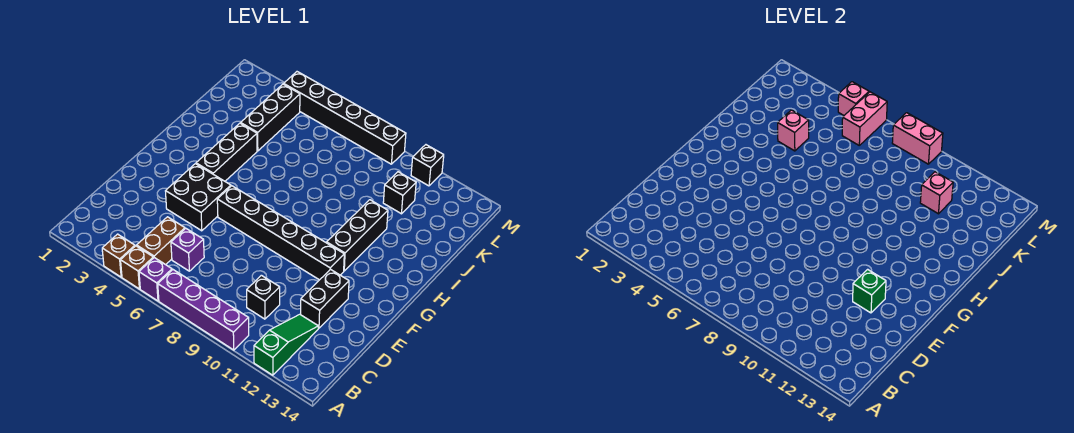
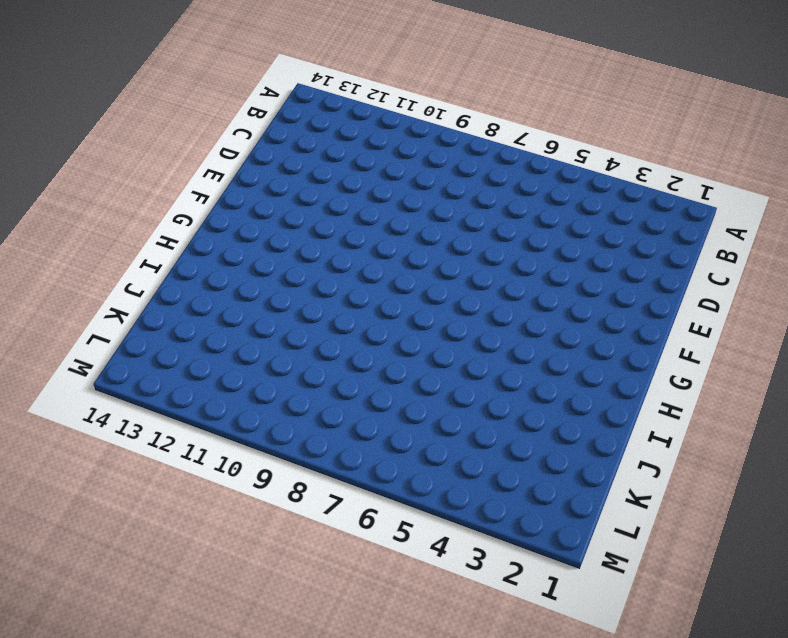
none -> brown brick A4 level 1
none -> brown brick A5 level 1
none -> purple brick A6 level 1

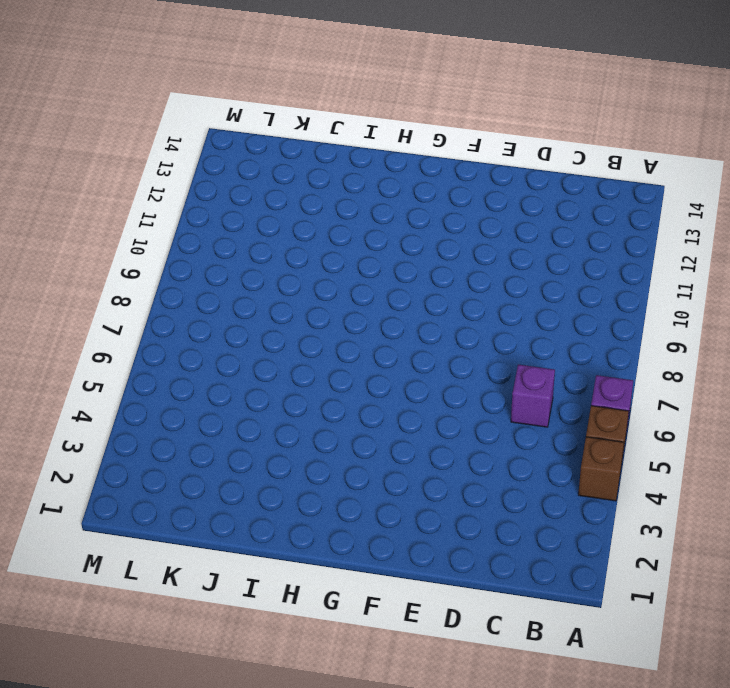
none -> purple brick A7:A10 level 1
none -> green slope A12:C12 level 1 top A
none -> brown brick B5:C5 level 1

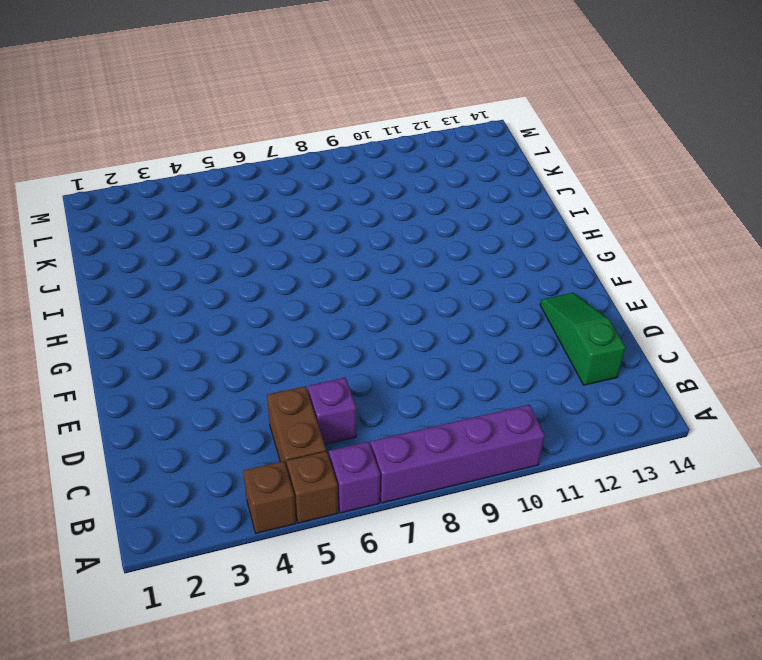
green slope C13:E13 level 1 top C -> green slope A12:C12 level 1 top A
none -> black brick C10 level 1
none -> black brick D12:E12 level 1
none -> black brick E4:F5 level 1

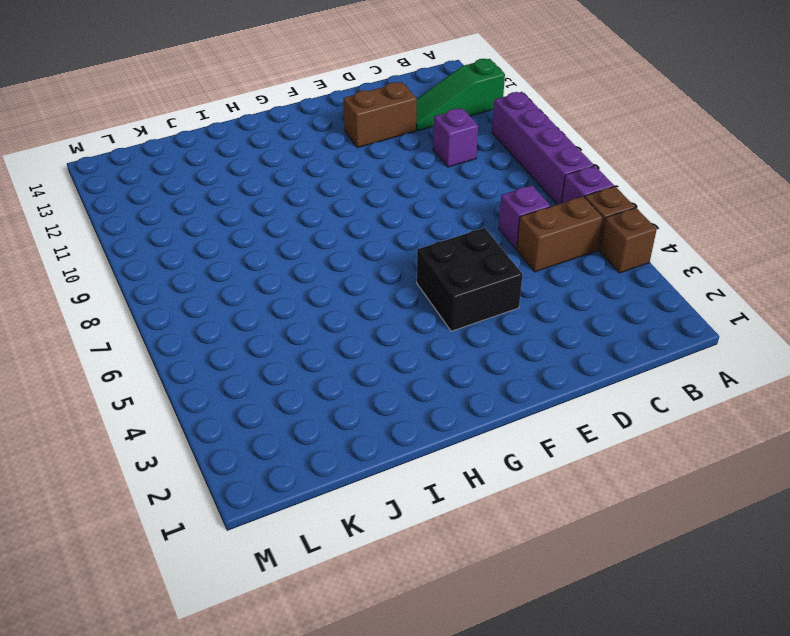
purple brick C10 level 1 -> black brick C10 level 1
brown brick D12:E12 level 1 -> black brick D12:E12 level 1
none -> black brick F6:F11 level 1
none -> black brick G4:I4 level 1
none -> black brick G11:I11 level 1

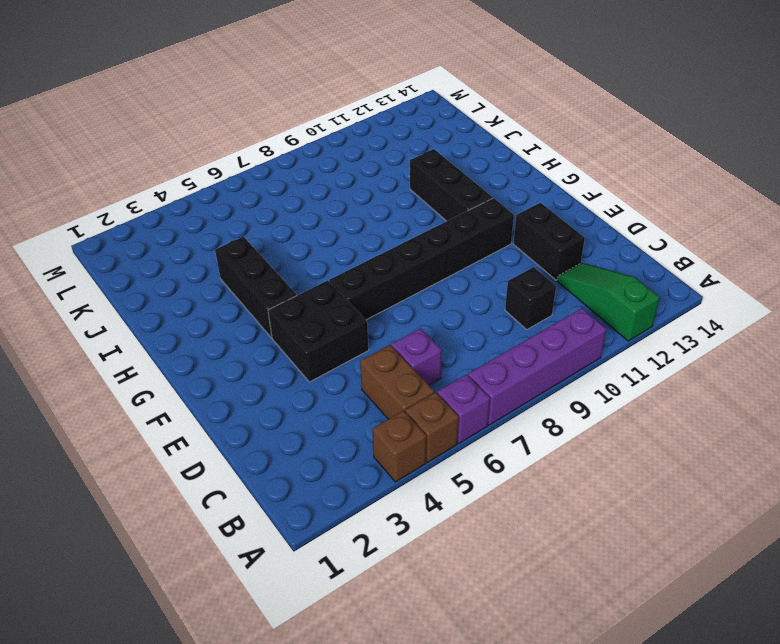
none -> black brick J4:L4 level 1
none -> black brick K11 level 1
none -> black brick M4:M9 level 1

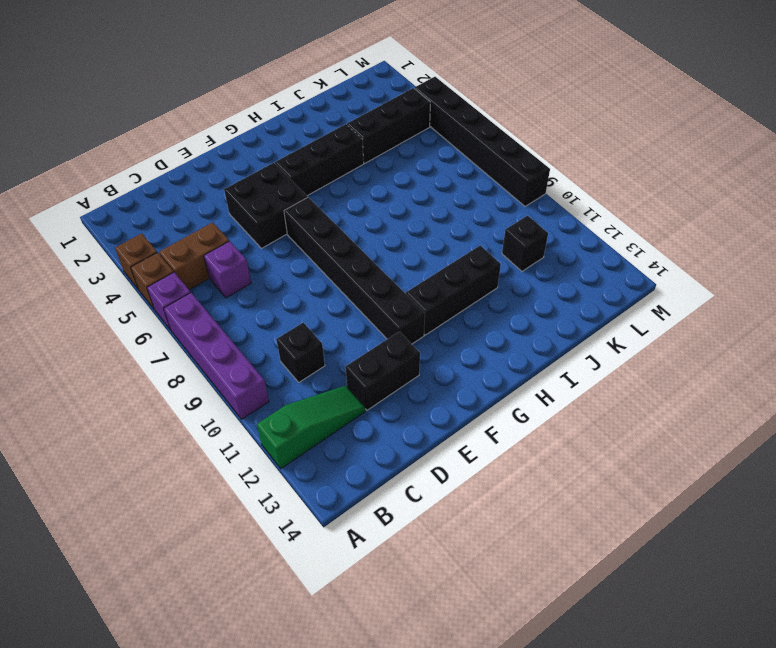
none -> black brick M11 level 1
none -> green brick E12 level 2
none -> pink brick J4 level 2

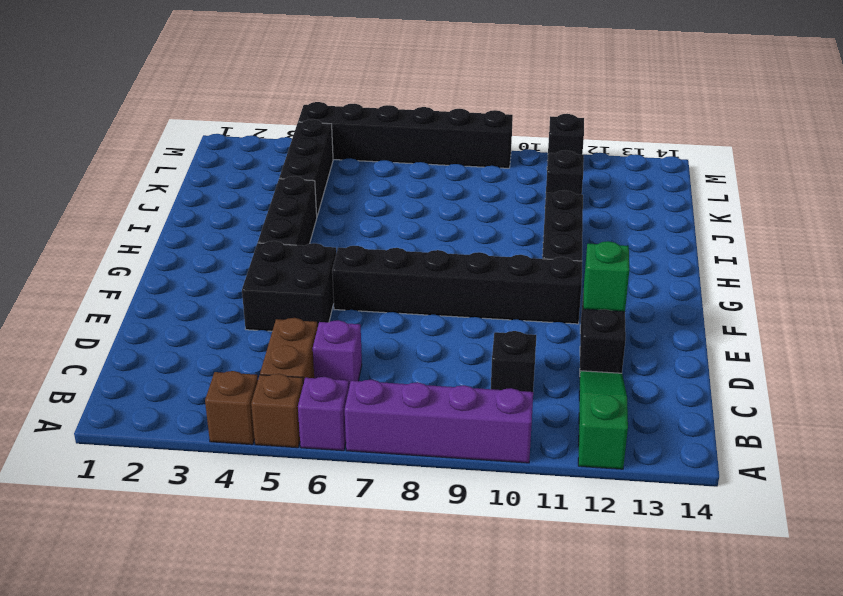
none -> pink brick J4 level 2
none -> pink brick K11 level 2
none -> pink brick L6:M6 level 2

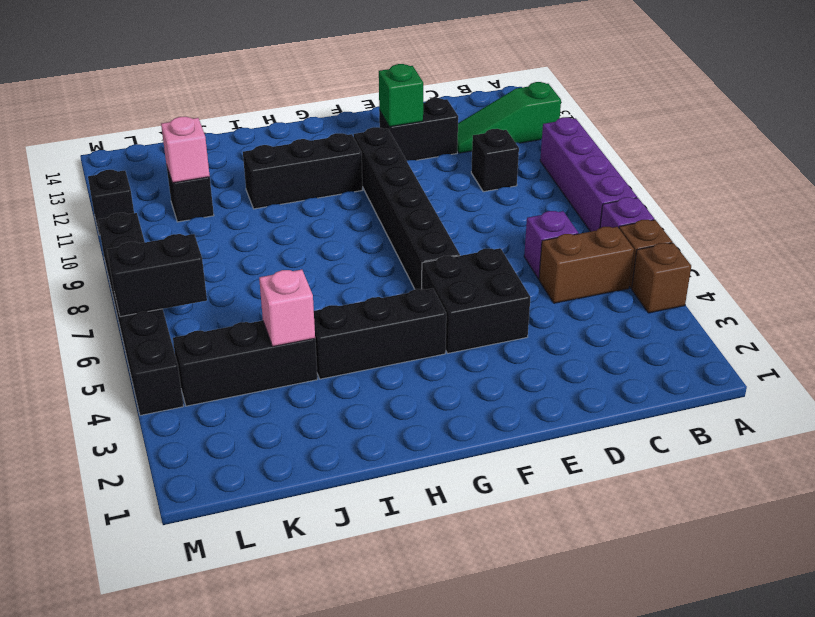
black brick L6:M6 level 2 -> pink brick L6:M6 level 2
none -> pink brick M5 level 2
none -> pink brick M8:M9 level 2

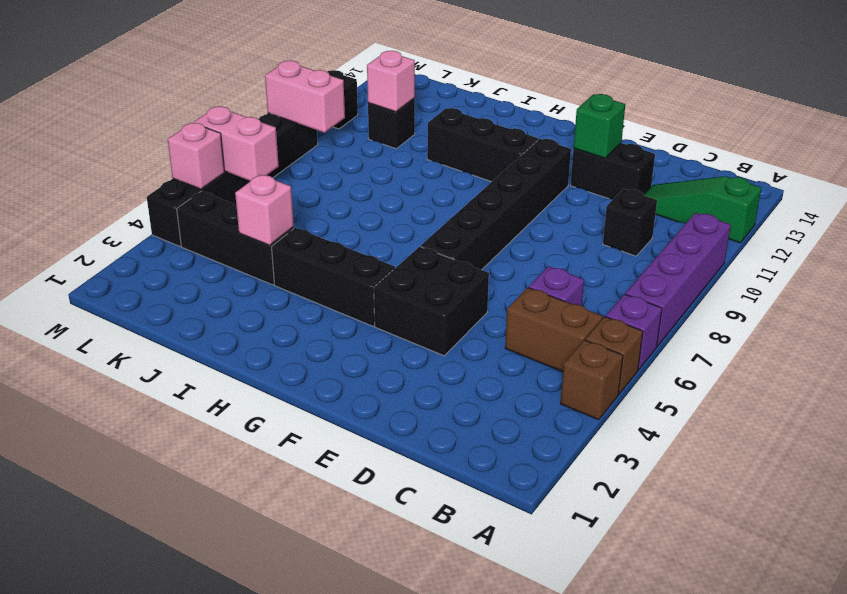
pink brick L9:M9 level 2 -> pink brick M8:M9 level 2

